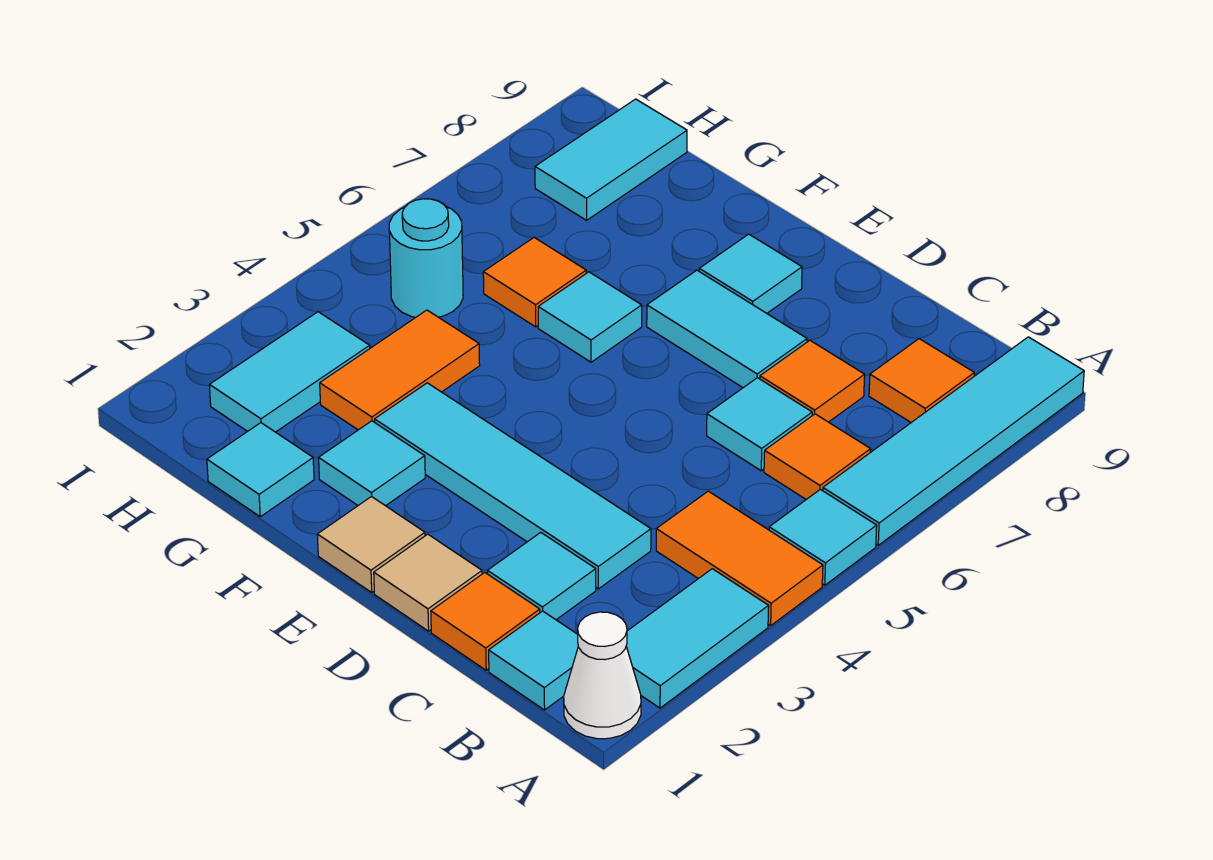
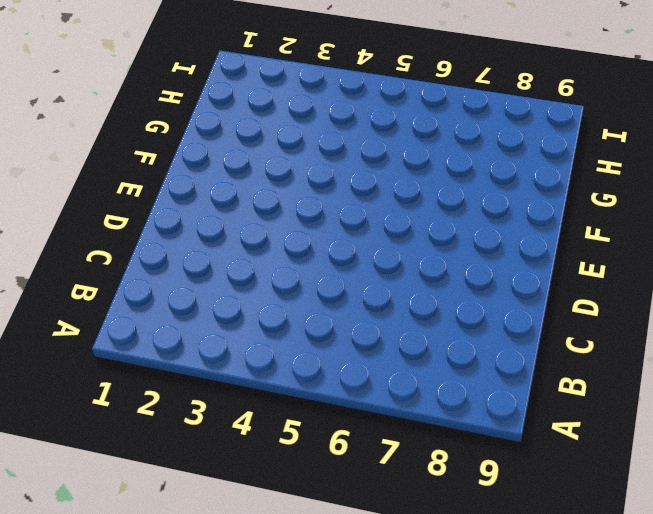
none -> white cone A1 level 1
none -> cyan tile A2:A3 level 1
none -> orange tile A4:B4 level 1

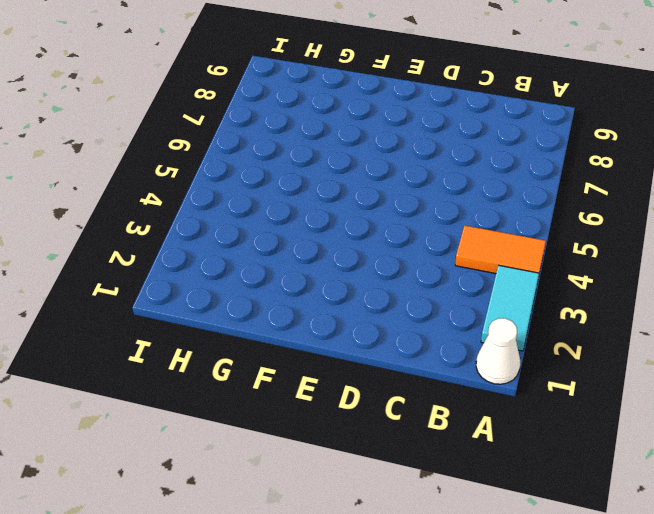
none -> cyan tile A5 level 1
none -> cyan tile A6:A9 level 1
none -> cyan tile B1 level 1

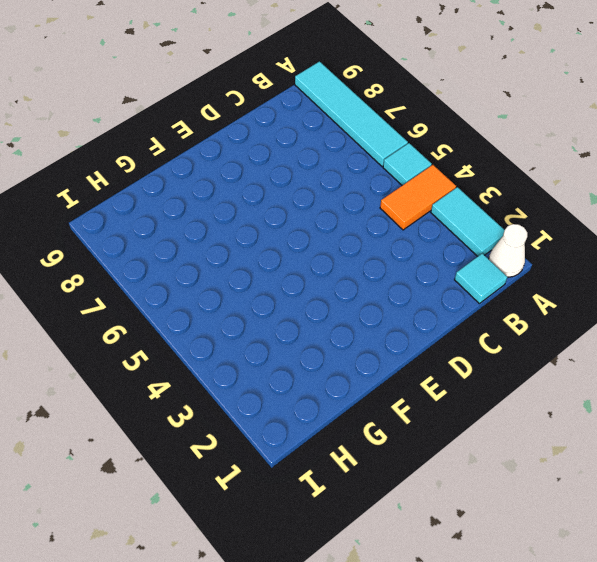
none -> orange tile B6 level 1
none -> orange tile B8 level 1
none -> orange tile C1 level 1

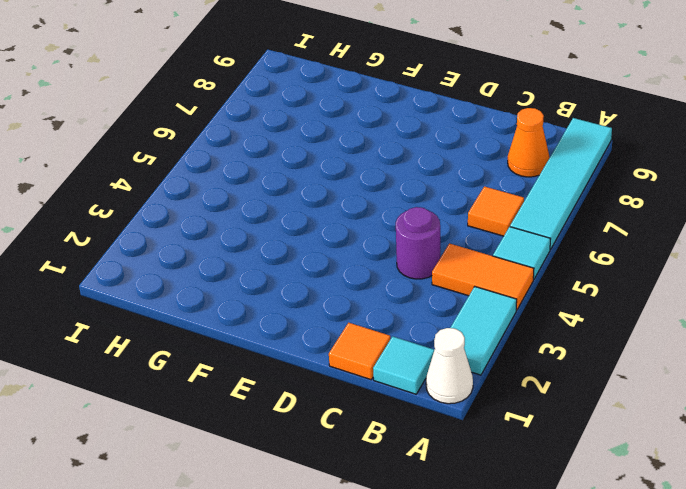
orange cone B8 level 1 -> orange tile B8 level 1
purple round brick C4 level 1 -> none
none -> cyan tile C2 level 1
none -> cyan tile C3:F3 level 1
none -> cyan tile C6 level 1

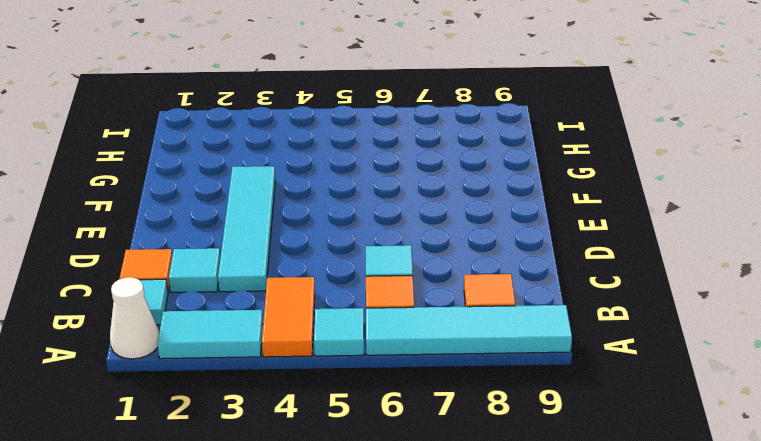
none -> orange tile C7 level 1
none -> tan tile D1 level 1
none -> cyan tile D7:E7 level 1

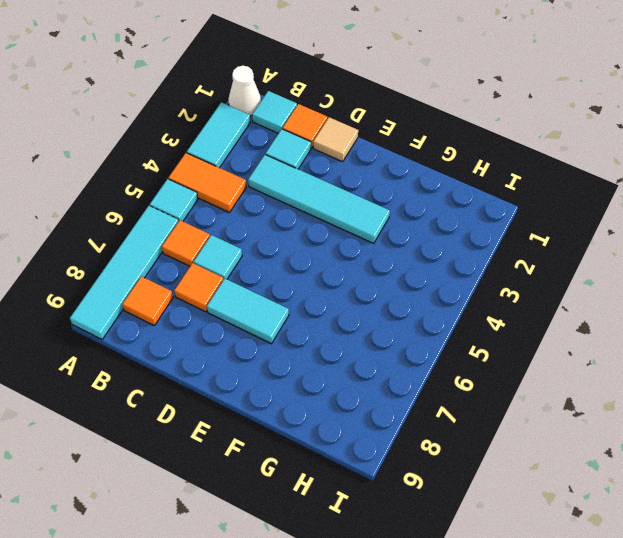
none -> tan tile E1 level 1
none -> cyan tile E8 level 1
none -> cyan tile F2 level 1

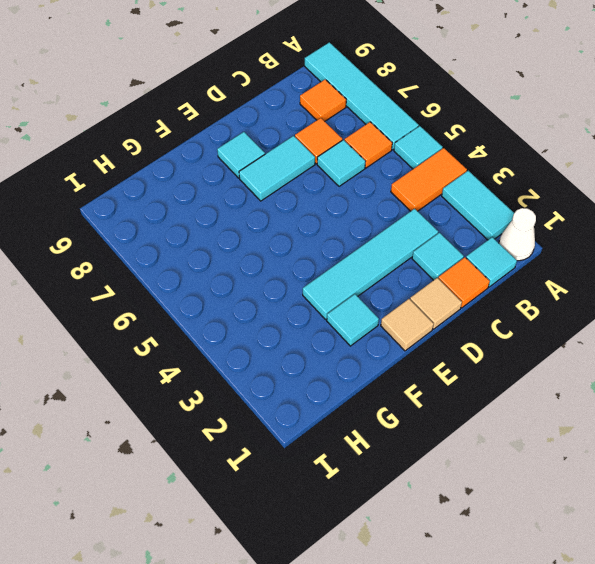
none -> cyan tile F6 level 1
none -> cyan tile G1 level 1
none -> orange tile G3:G4 level 1

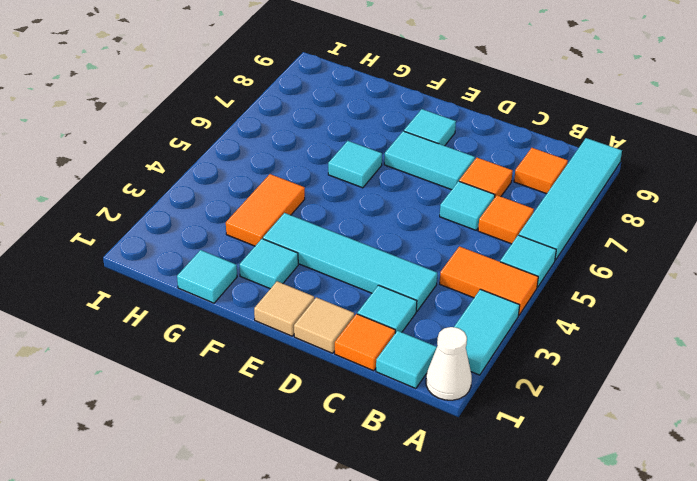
none -> orange tile G6 level 1
none -> cyan tile H2:H3 level 1
none -> cyan round brick H5 level 1

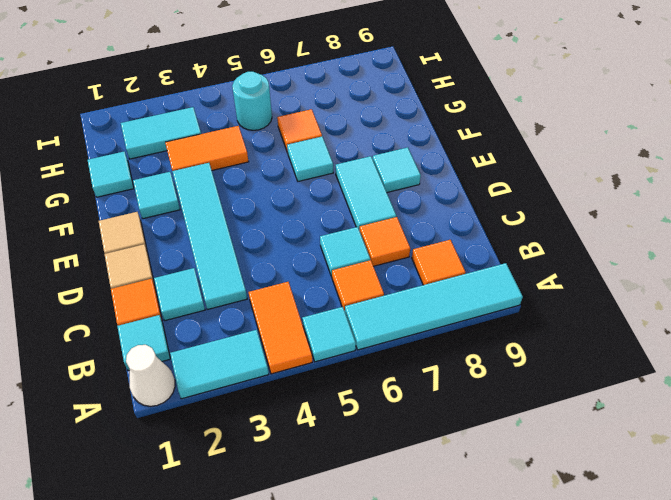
none -> cyan tile H8:H9 level 1

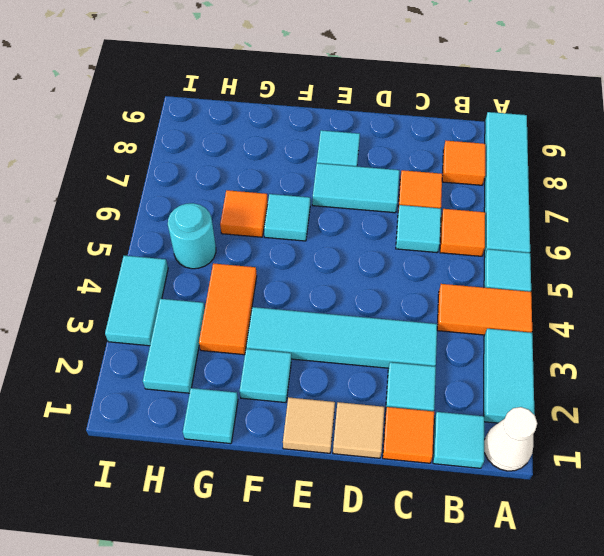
cyan tile I3:I4 level 1 -> cyan tile H8:H9 level 1

